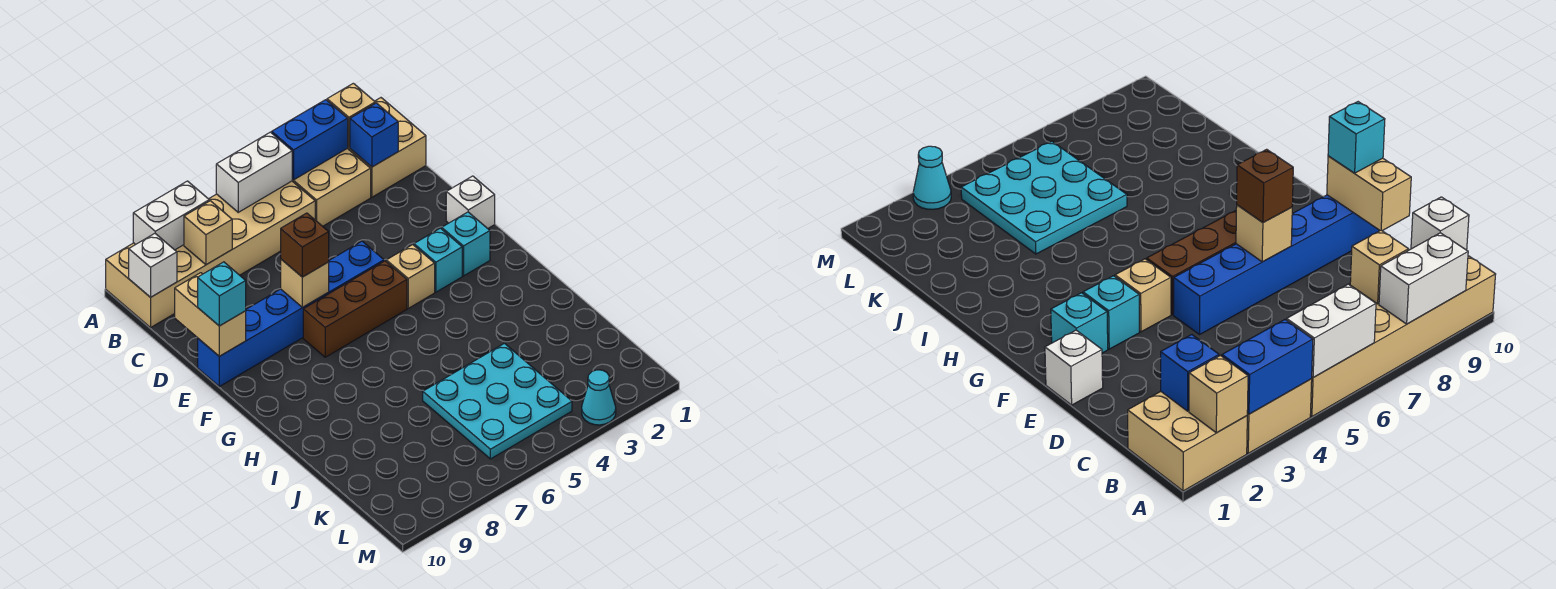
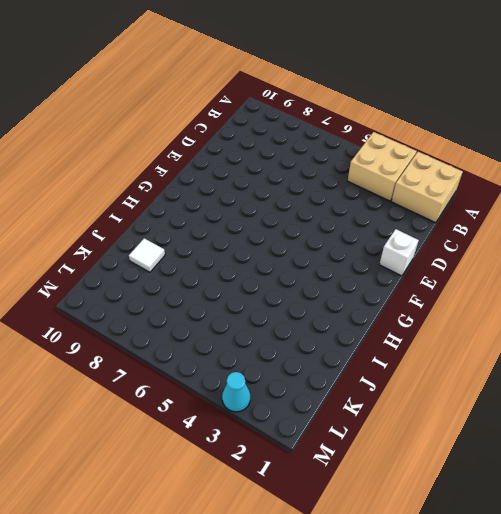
white tile J9 level 1 -> none
none -> tan brick A5:B10 level 1
none -> blue brick E5:E10 level 1
none -> cyan brick F2 level 1

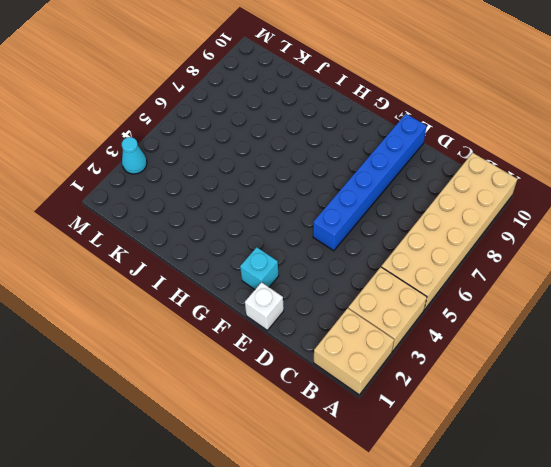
none -> cyan brick F3 level 1
none -> tan brick F4 level 1
none -> brown brick F5:F7 level 1

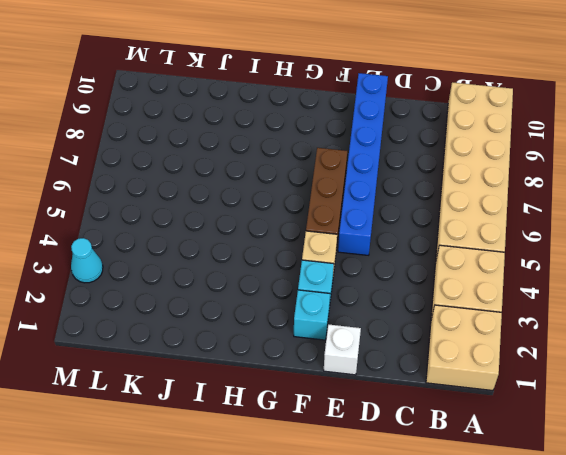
none -> cyan plate J4:L6 level 1
none -> tan brick A2 level 2
none -> blue brick A3:A4 level 2

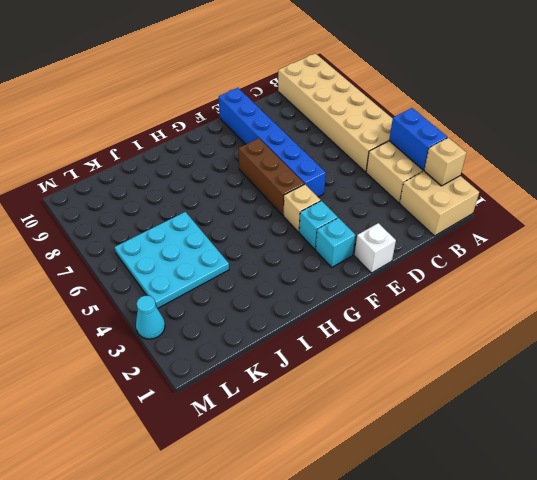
none -> white brick A5:A6 level 2
none -> white brick A8:A9 level 2
none -> blue brick B2 level 2

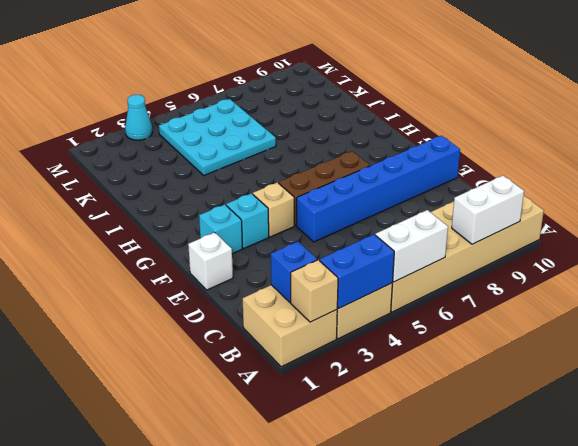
none -> tan brick B8 level 2
none -> white brick B10 level 2
none -> tan brick D10:E10 level 2

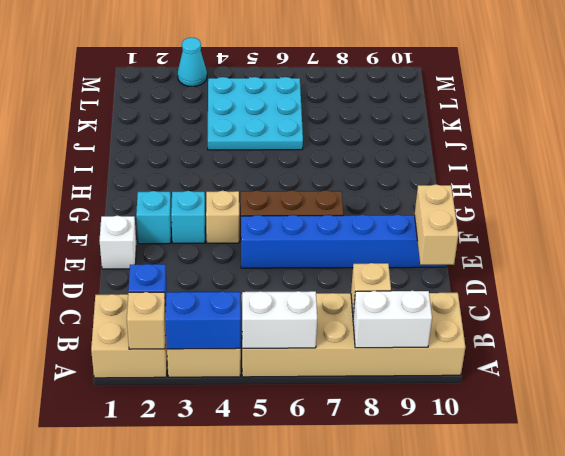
none -> white brick B10 level 2
none -> tan brick E7 level 2
none -> brown brick E7 level 3

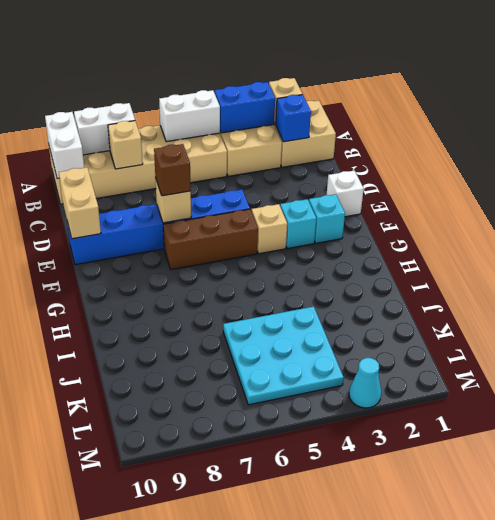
white brick A10:B10 level 2 -> white brick B10 level 2
none -> cyan brick E10 level 3

